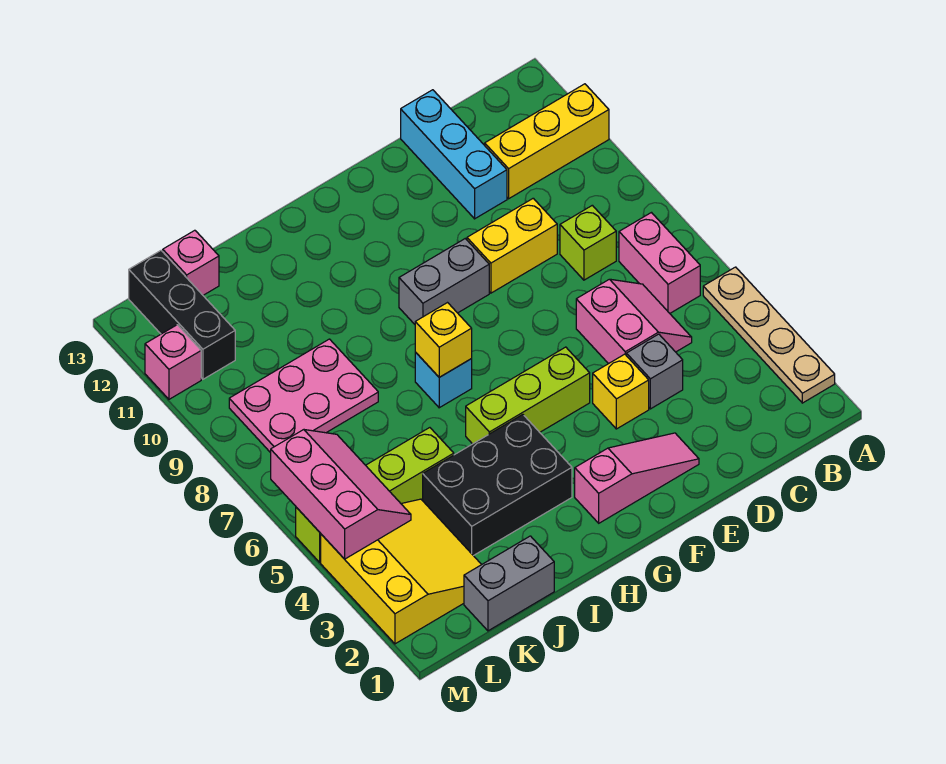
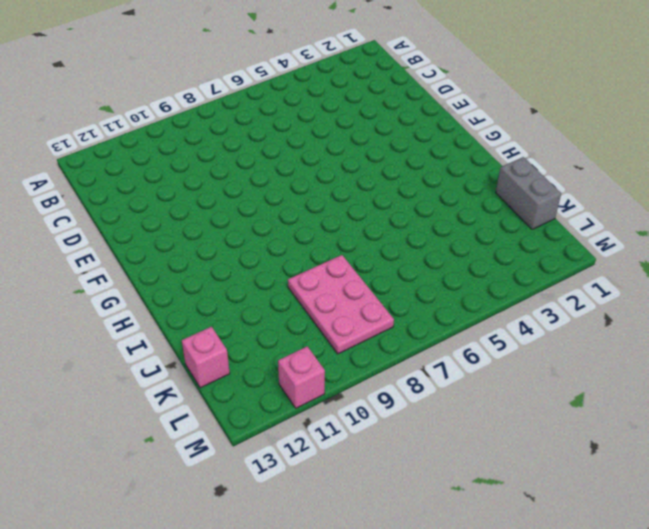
none -> tan plate A2:A5 level 1
none -> yellow brick A11:C11 level 1
none -> pink brick B6:B7 level 1

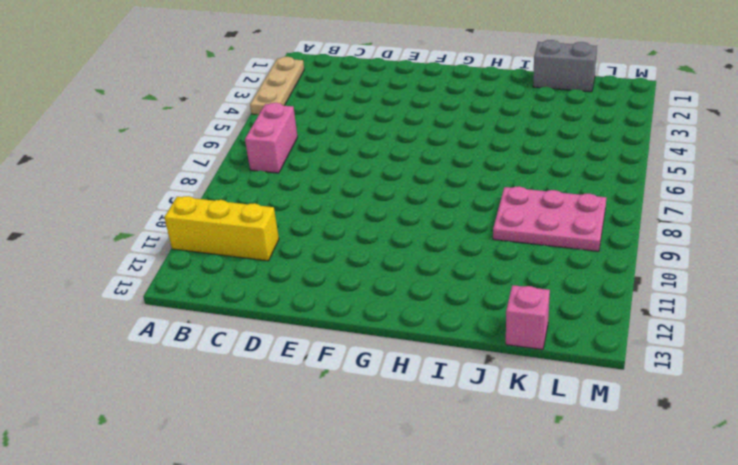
tan plate A2:A4 level 1 -> tan plate A2:A5 level 1
none -> pink slope C5:D6 level 1 top D
none -> lime brick C8 level 1
none -> grey brick D4 level 1

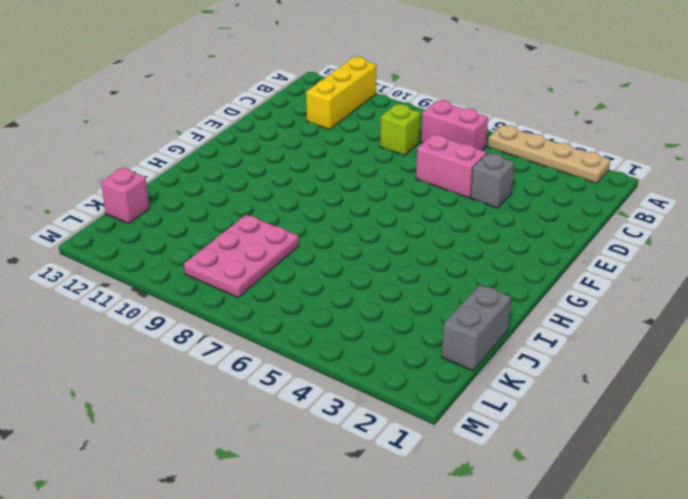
none -> yellow brick D9:E9 level 1
none -> cyan brick D11:D13 level 1
none -> pink slope E2:G2 level 1 top G

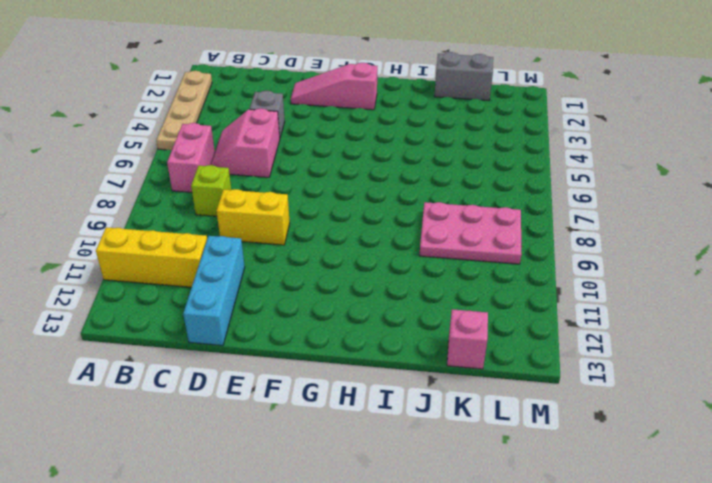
none -> yellow brick E4 level 1
none -> lime brick F5:H5 level 1
none -> grey brick F9:G9 level 1

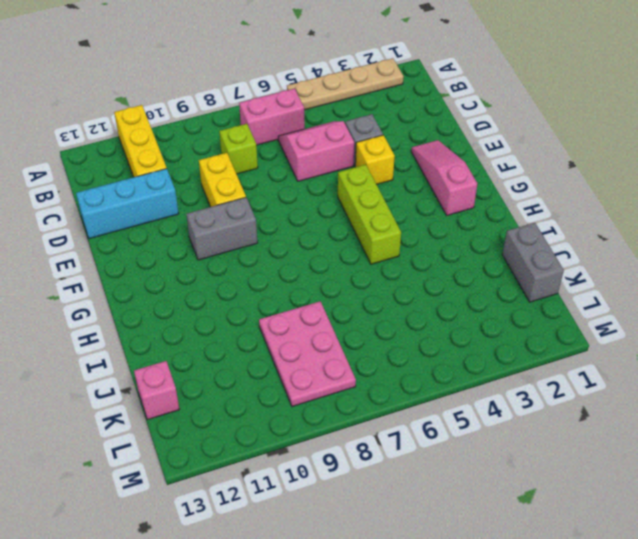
grey brick F9:F10 level 1 -> grey brick F9:G9 level 1
none -> black brick H3:J4 level 1
none -> cyan brick H7 level 1
none -> lime brick J5:M5 level 1

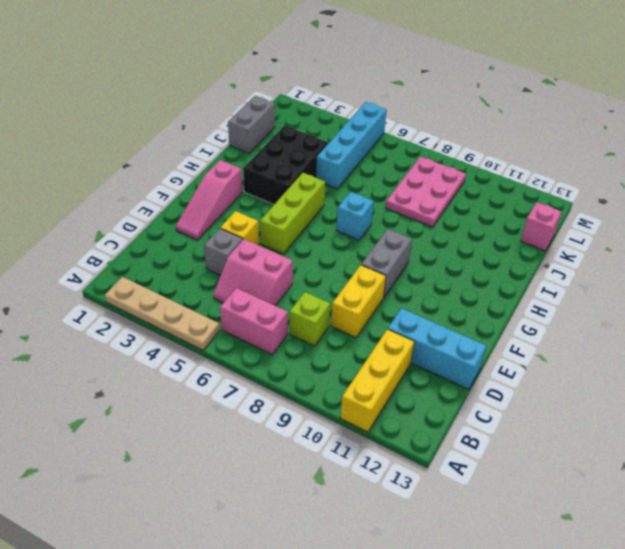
cyan brick J5:M5 level 1 -> lime brick J5:M5 level 1
none -> yellow slope K2:M4 level 1 top M
none -> black brick L11:L13 level 1
none -> pink brick M11 level 1

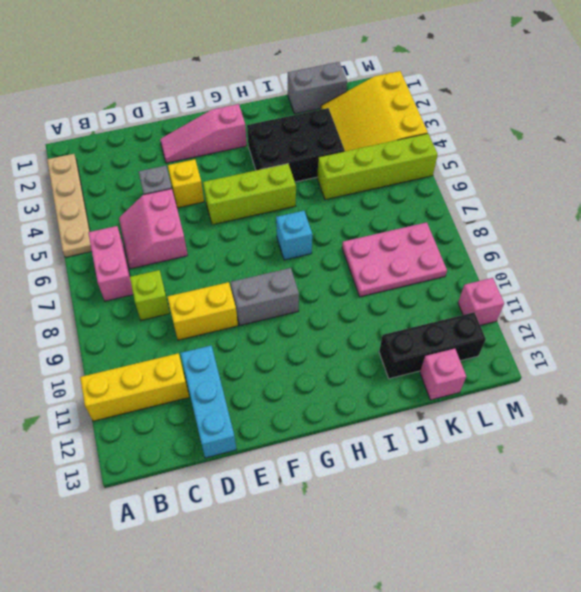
black brick J12:L12 level 1 -> black brick L11:L13 level 1
none -> yellow brick H7 level 2
none -> pink slope L4:M6 level 2 top M

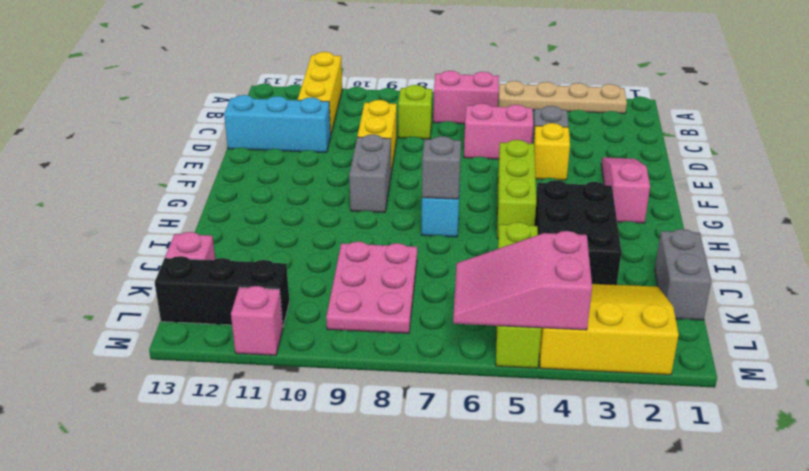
grey brick H7 level 2 -> yellow brick H7 level 2
pink slope L4:M6 level 2 top 4 -> pink slope L4:M6 level 2 top M

